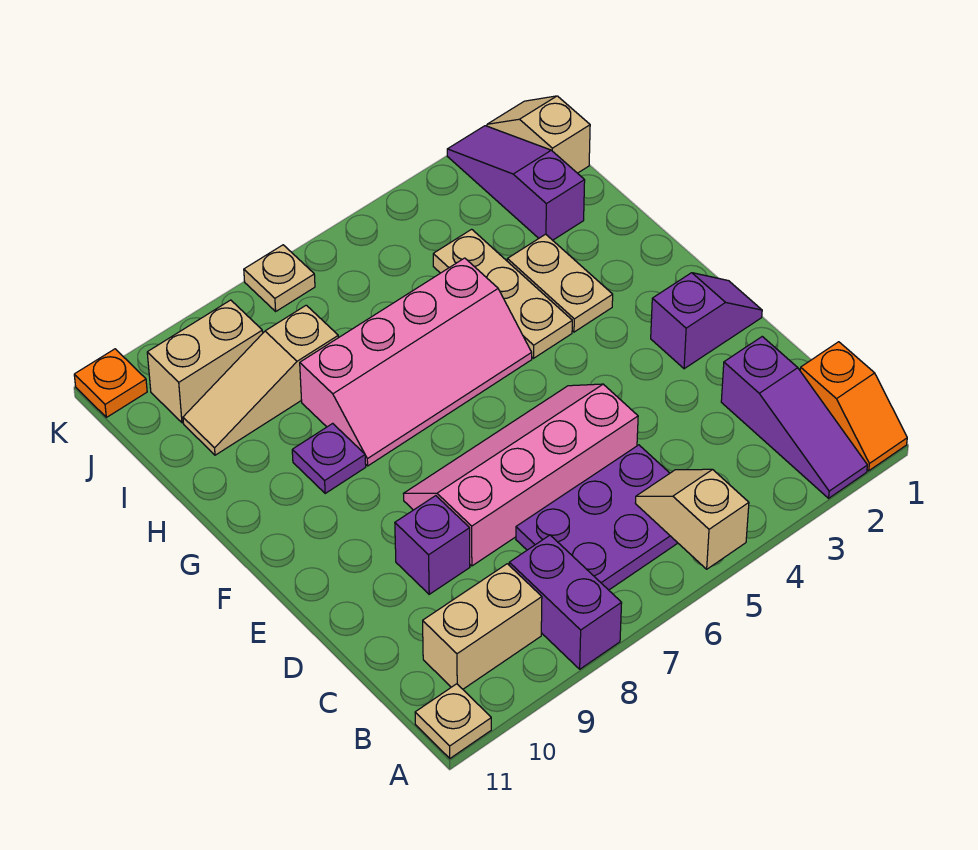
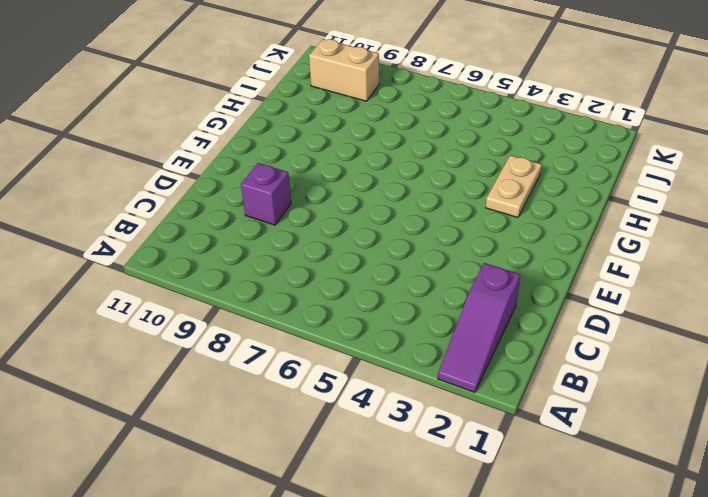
none -> orange slope A1:B1 level 1 top B
none -> purple brick A8:B8 level 1
none -> tan plate A11 level 1

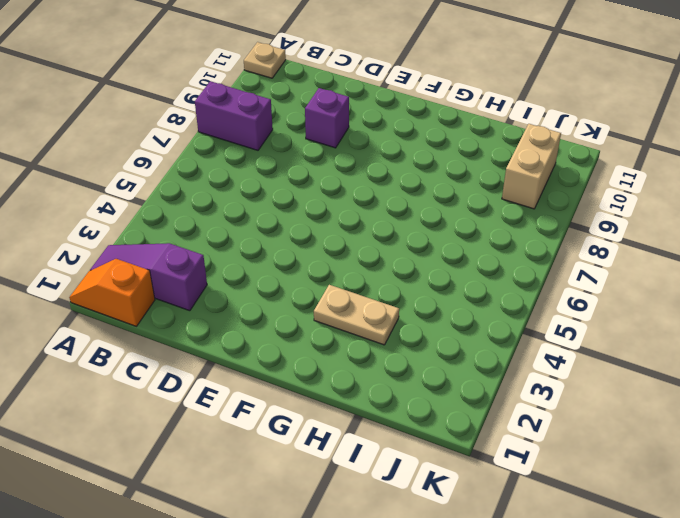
none -> purple plate B5:C7 level 1
none -> tan brick B9:B10 level 1
none -> pink slope D5:E8 level 1 top D

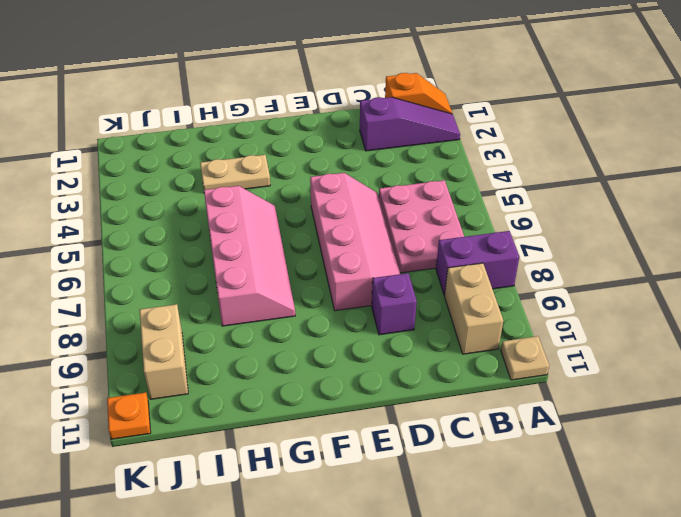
pink plate B5:C7 level 1 -> purple plate B5:C7 level 1
pink slope D5:E8 level 1 top E -> pink slope D5:E8 level 1 top D
none -> purple slope E1:E2 level 1 top 2
none -> tan plate G4:I4 level 1
none -> purple plate G9 level 1

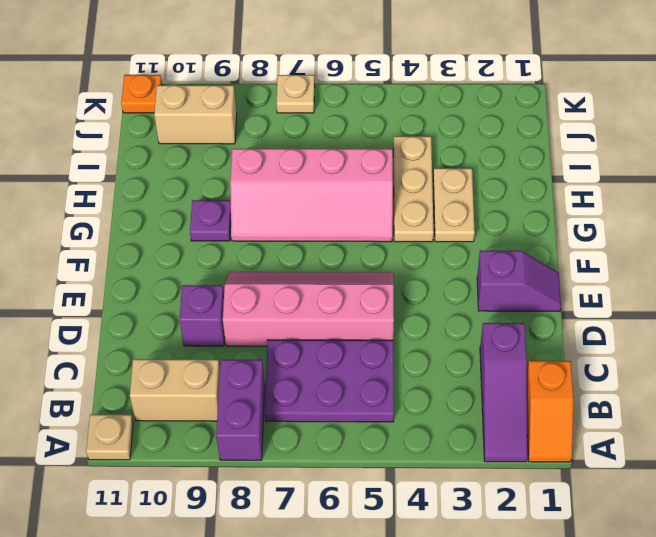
none -> purple slope I2:K2 level 1 top I
none -> tan slope I8:I10 level 1 top 8
none -> tan slope J1:K1 level 1 top J

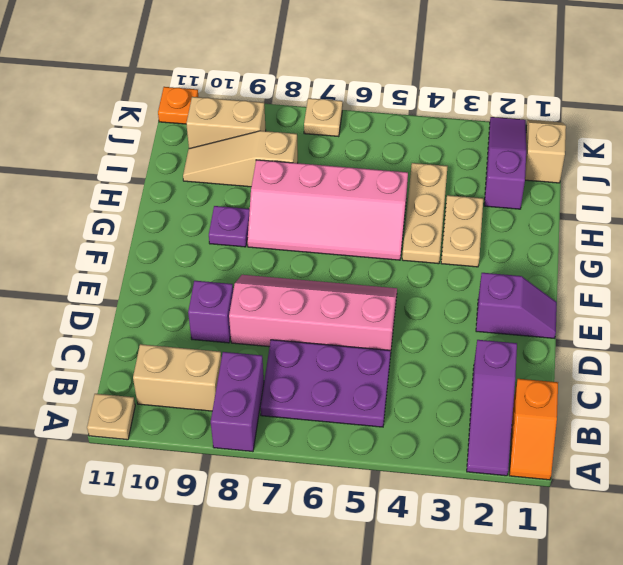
none -> tan slope A5:B5 level 2 top A

